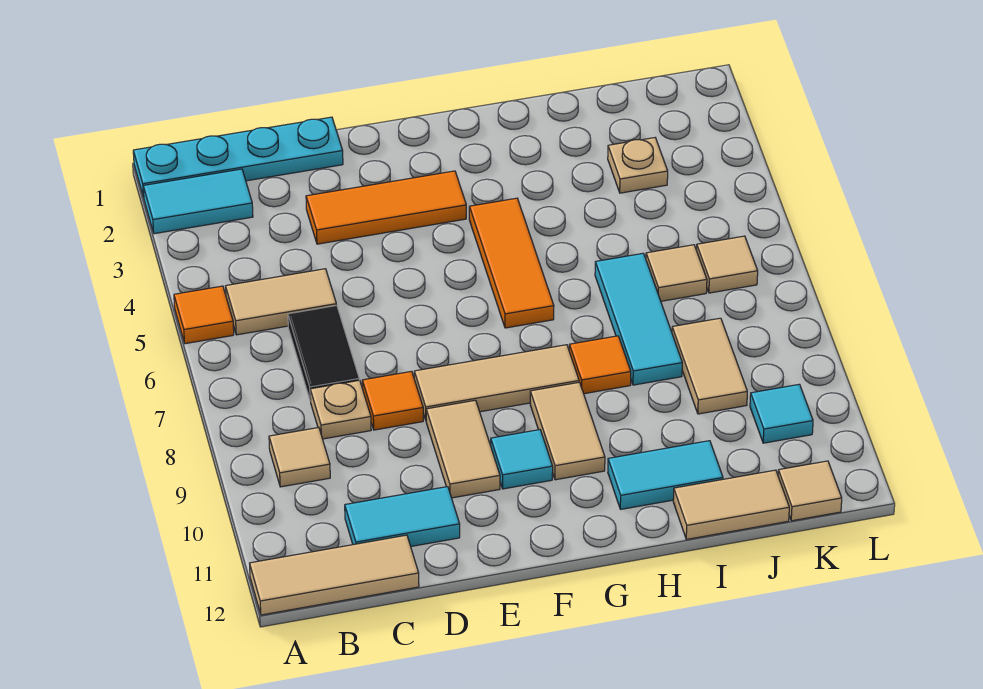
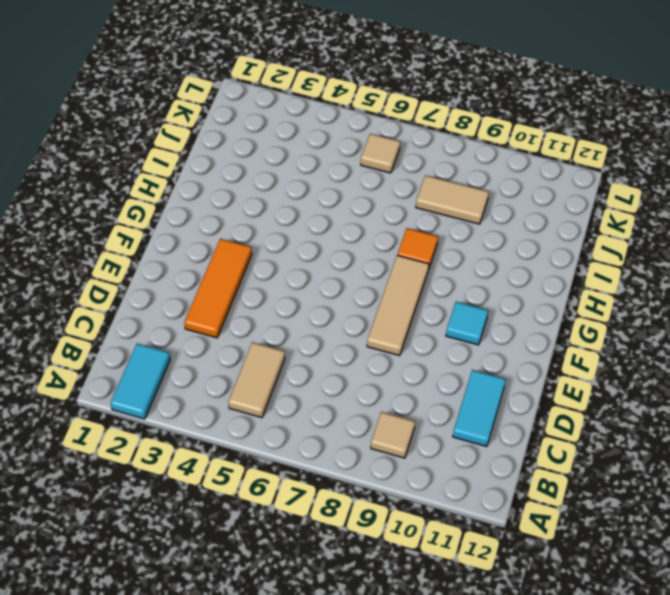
none -> cyan plate A1:D1 level 1
none -> orange tile A5 level 1
none -> tan tile A12:C12 level 1

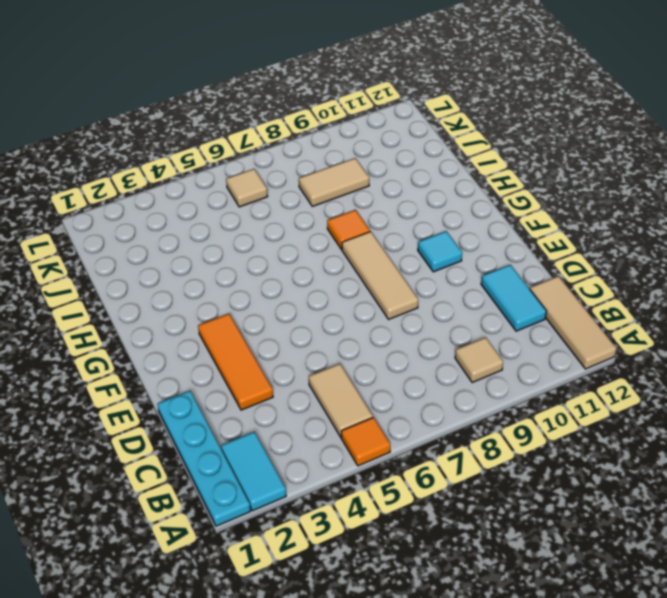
none -> black tile C6:C7 level 1
none -> tan plate C8 level 1
none -> orange tile D8 level 1

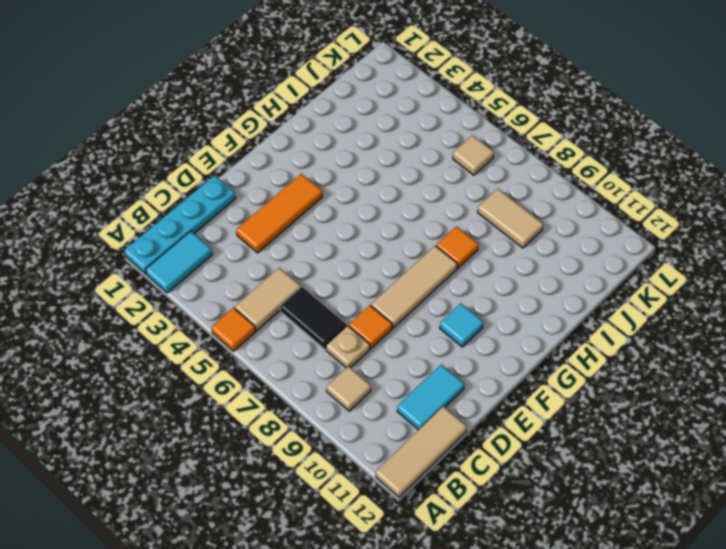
none -> tan tile E9:E10 level 1
none -> orange tile G4:G6 level 1
none -> tan tile G9:G10 level 1

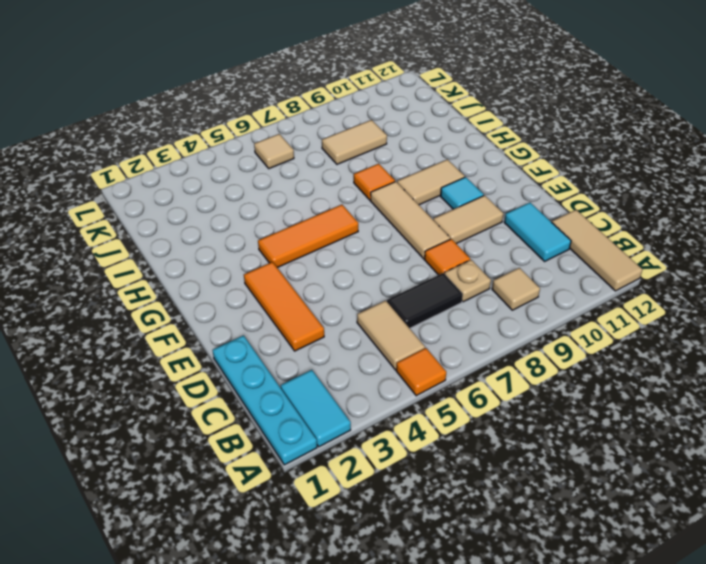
none -> cyan tile H11:I11 level 1
none -> cyan tile I6:I8 level 1
none -> tan tile I12:J12 level 1

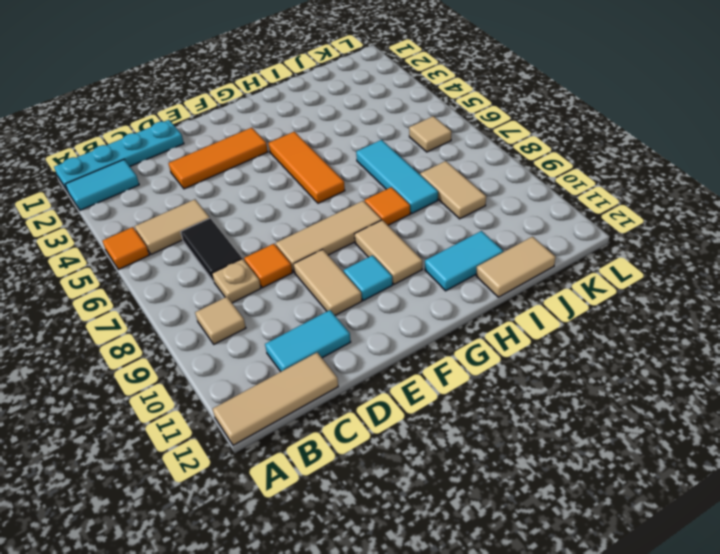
none -> tan plate J3 level 1
none -> tan tile J6 level 1
none -> cyan tile K10 level 1

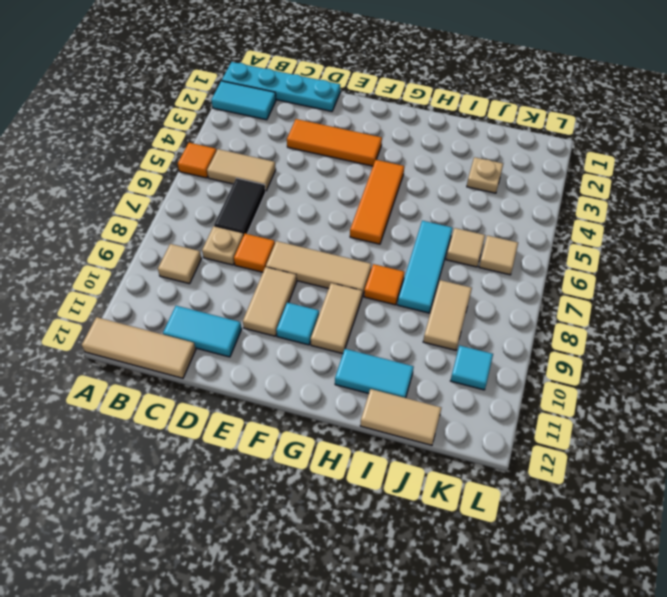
none -> tan tile K12 level 1

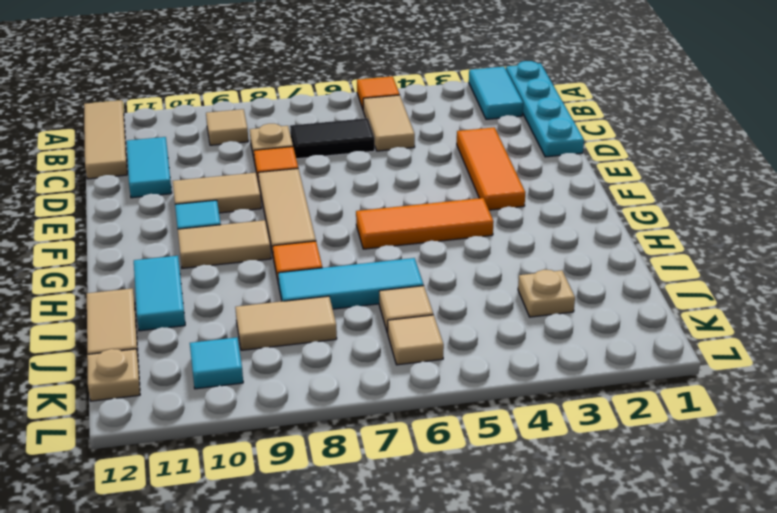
tan plate K12 level 1 -> tan tile K12 level 1

